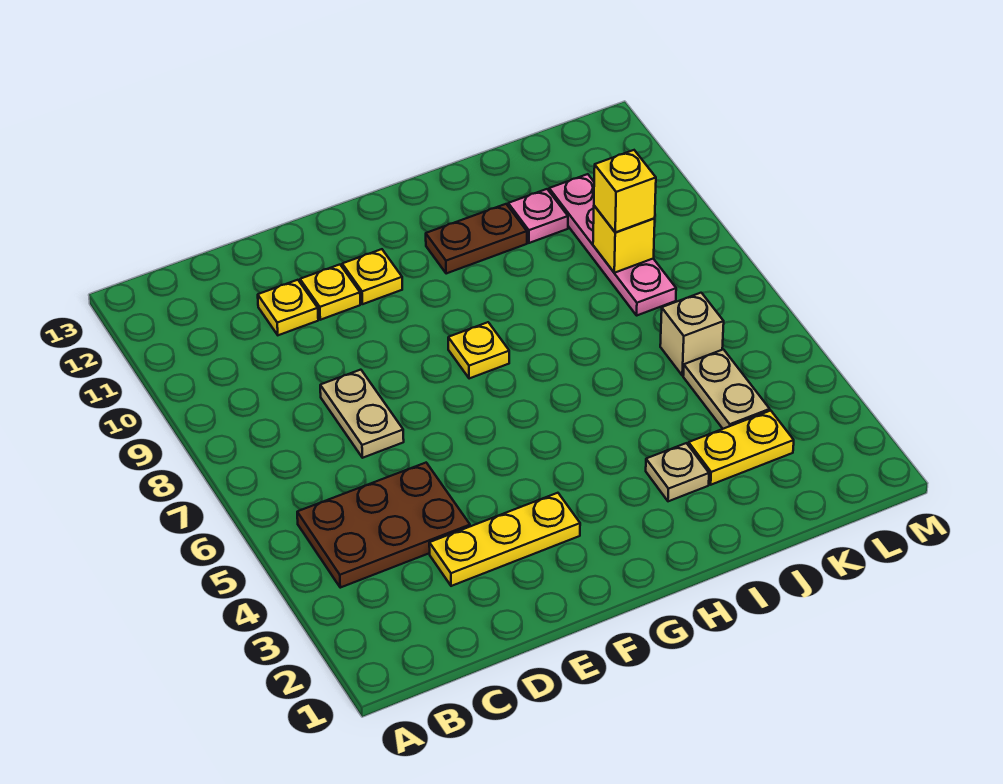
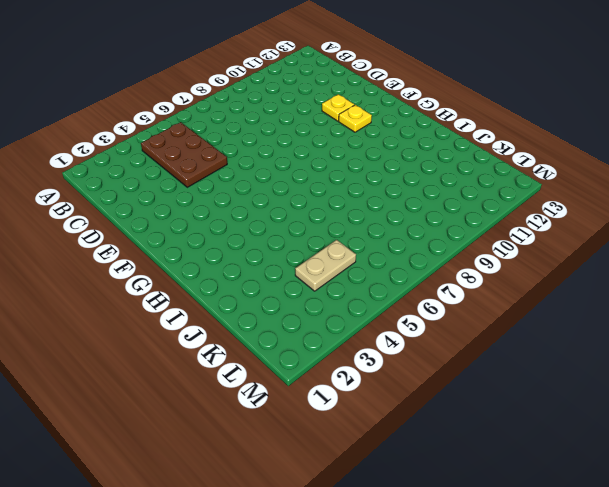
none -> yellow plate D3:F3 level 1
none -> tan plate D7:D8 level 1
none -> yellow plate D11 level 1

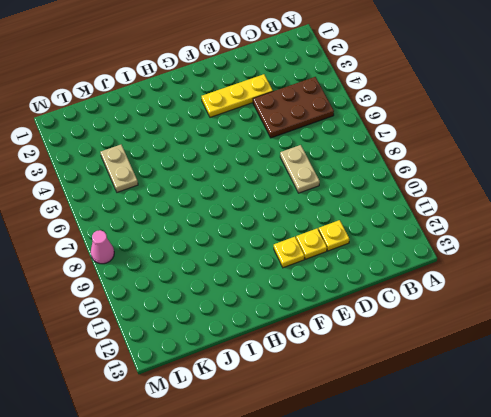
pink cone M8 level 1 -> none
none -> yellow plate G8 level 1
none -> brown plate H11:I11 level 1
none -> tan plate I3 level 1

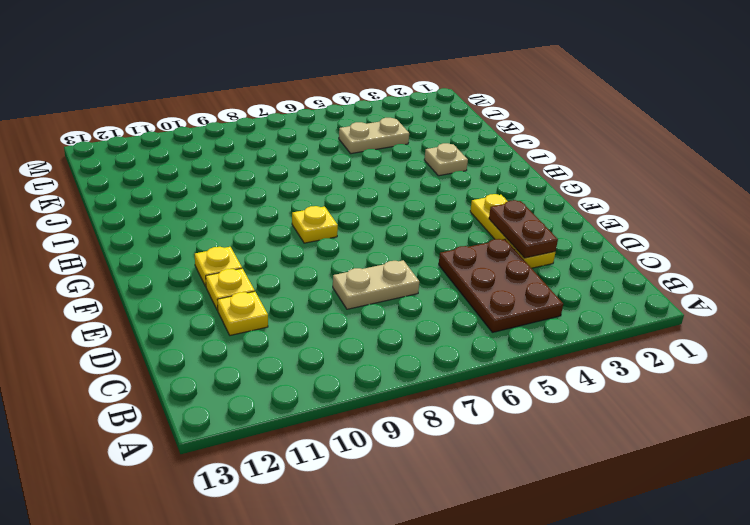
brown plate D3:E3 level 2 -> brown plate H11:I11 level 1
none -> yellow plate J3:K3 level 1
none -> pink plate J11 level 1
none -> tan brick K6 level 1

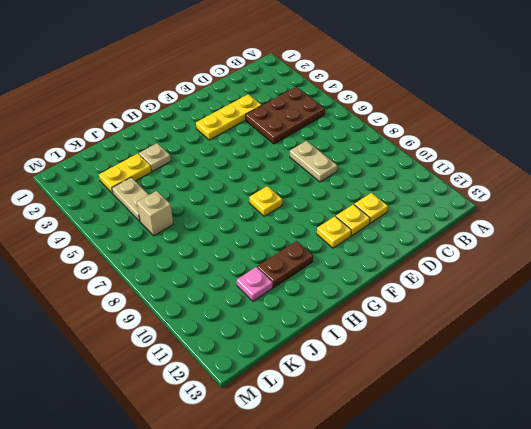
none -> pink plate K8:K11 level 1
none -> yellow brick K9 level 2
none -> yellow brick K9 level 3

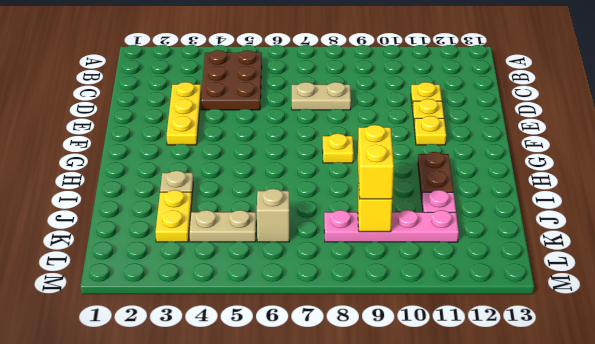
yellow brick J9:K9 level 3 -> yellow brick K9 level 3

